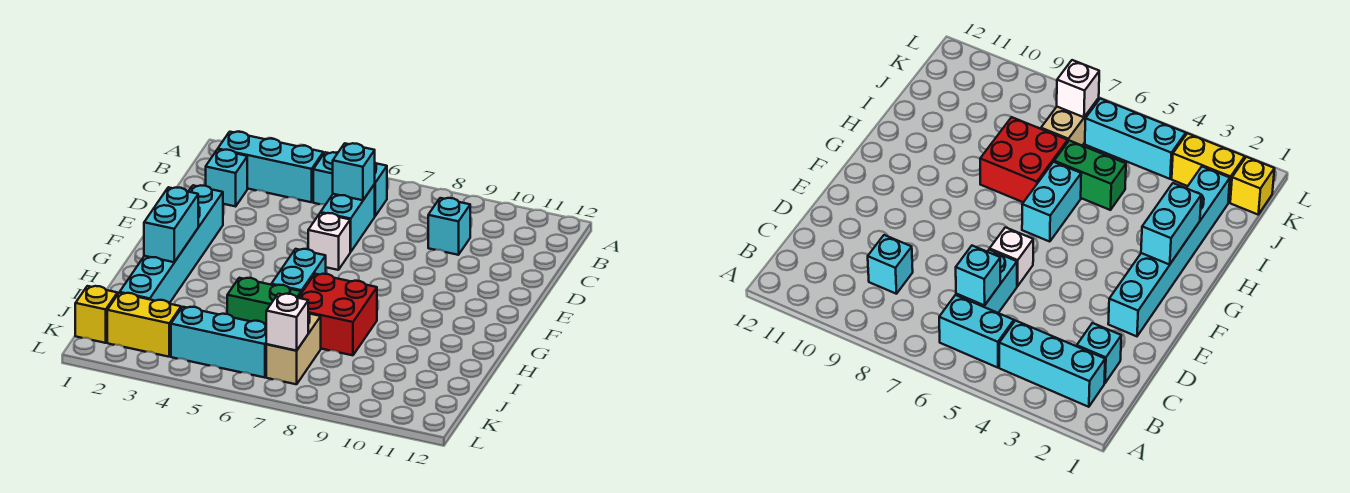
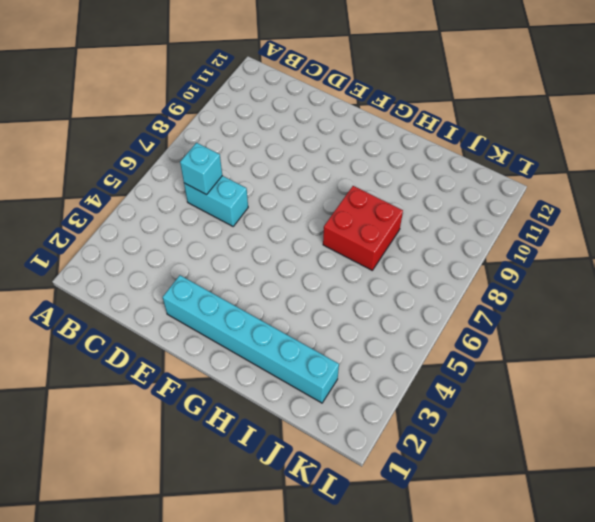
none -> cyan brick B2:B4 level 1
none -> cyan brick B5:B6 level 1
none -> cyan brick C2 level 1

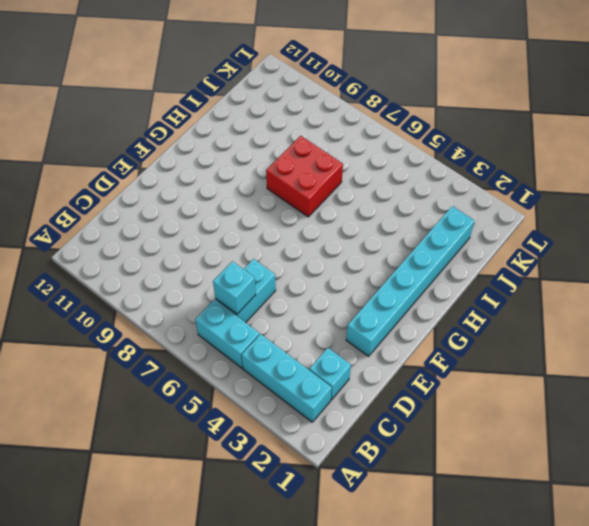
none -> cyan brick C9 level 1
none -> white brick E6 level 1
none -> cyan brick G6:H6 level 1

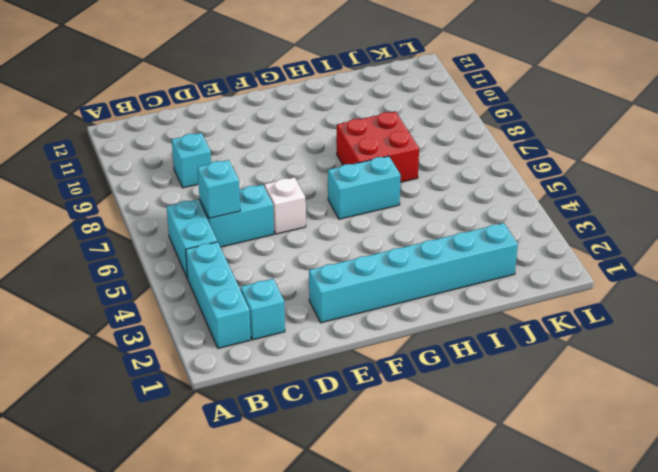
none -> green brick I5:I6 level 1
none -> tan brick J7:K7 level 1
none -> yellow brick K1 level 1

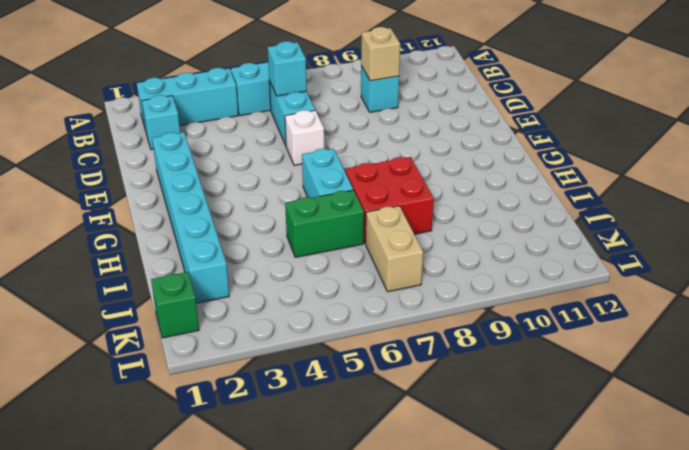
tan brick C9 level 2 -> none
green brick K1 level 1 -> yellow brick K1 level 1
none -> yellow brick K2:K3 level 1
none -> cyan brick K4:K6 level 1
none -> cyan brick G2:H2 level 2

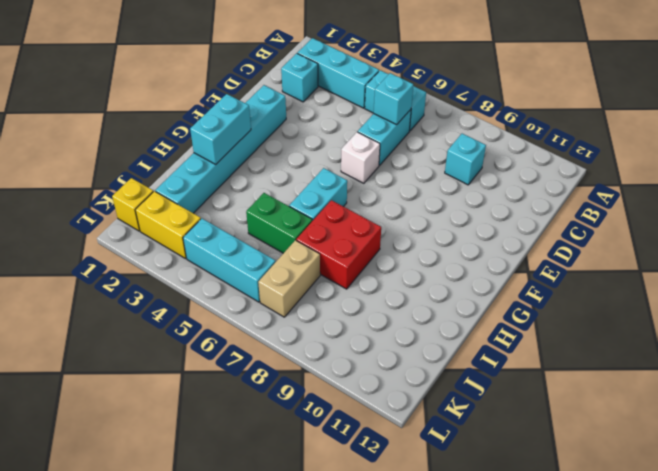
none -> white brick K7 level 2

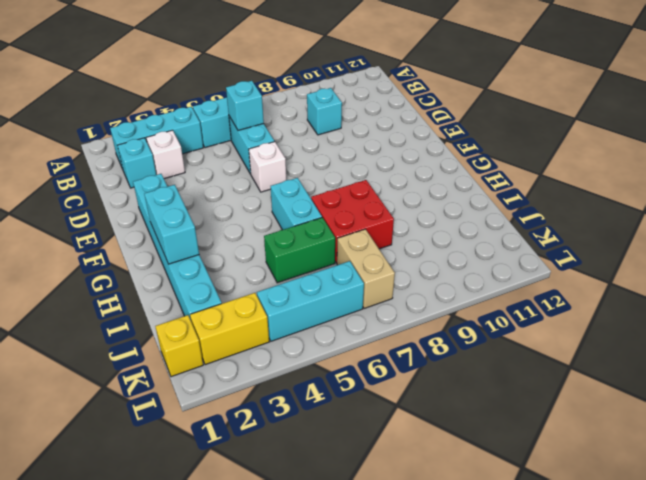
white brick C3 level 1 -> white brick K7 level 2

